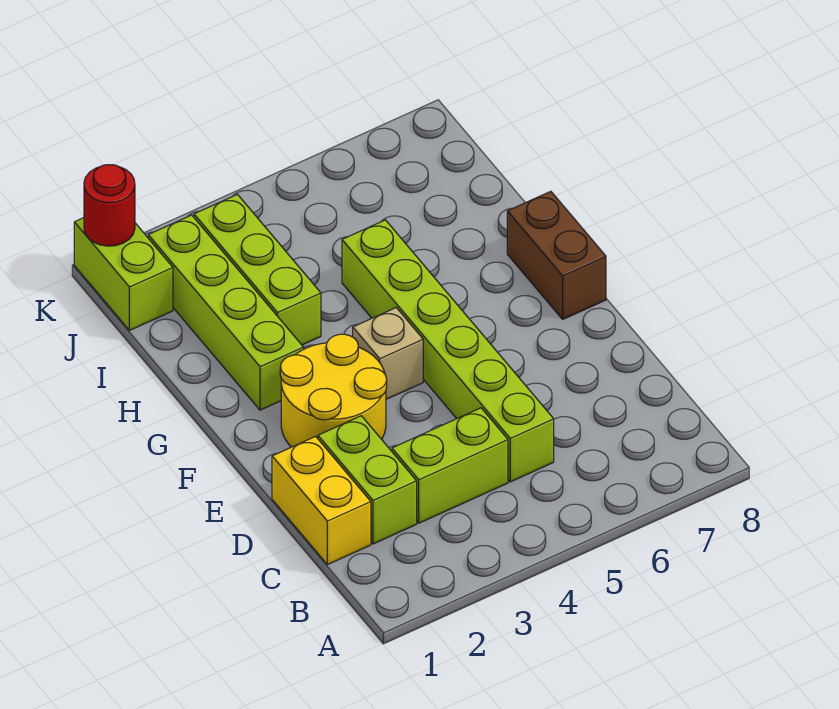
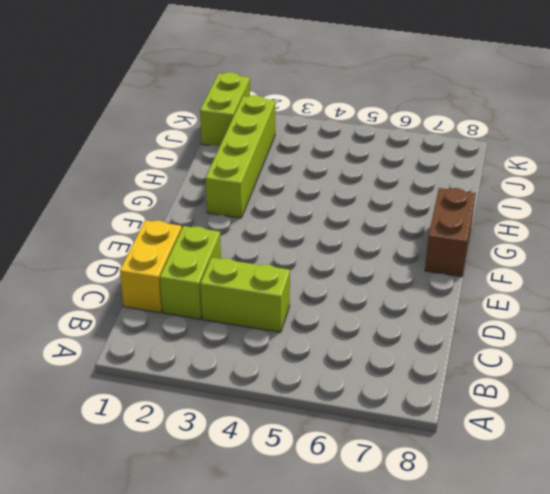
none -> lime brick C5:H5 level 1
none -> yellow round brick E2:F3 level 1

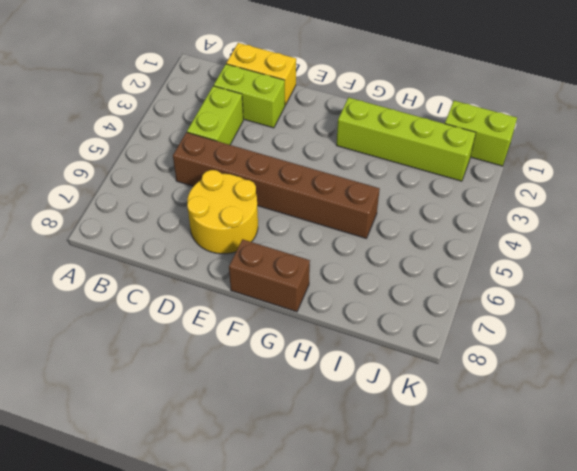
brown brick C5:H5 level 1 -> lime brick C5:H5 level 1
yellow round brick D6:E7 level 1 -> yellow round brick E2:F3 level 1
none -> tan brick F4 level 1
none -> lime brick H3:J3 level 1

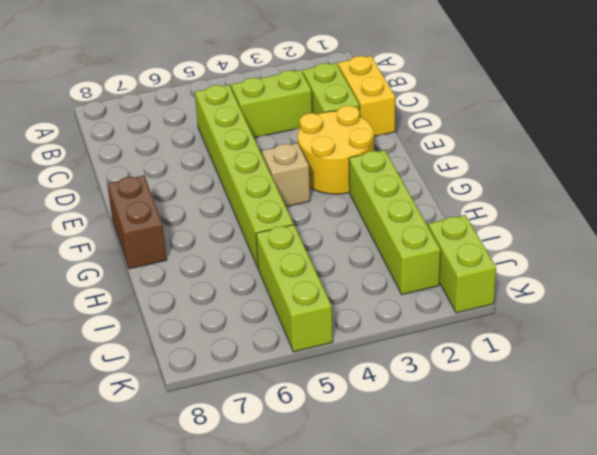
lime brick I5:K5 level 1 -> lime brick H3:J3 level 1
none -> red round brick K1 level 2

